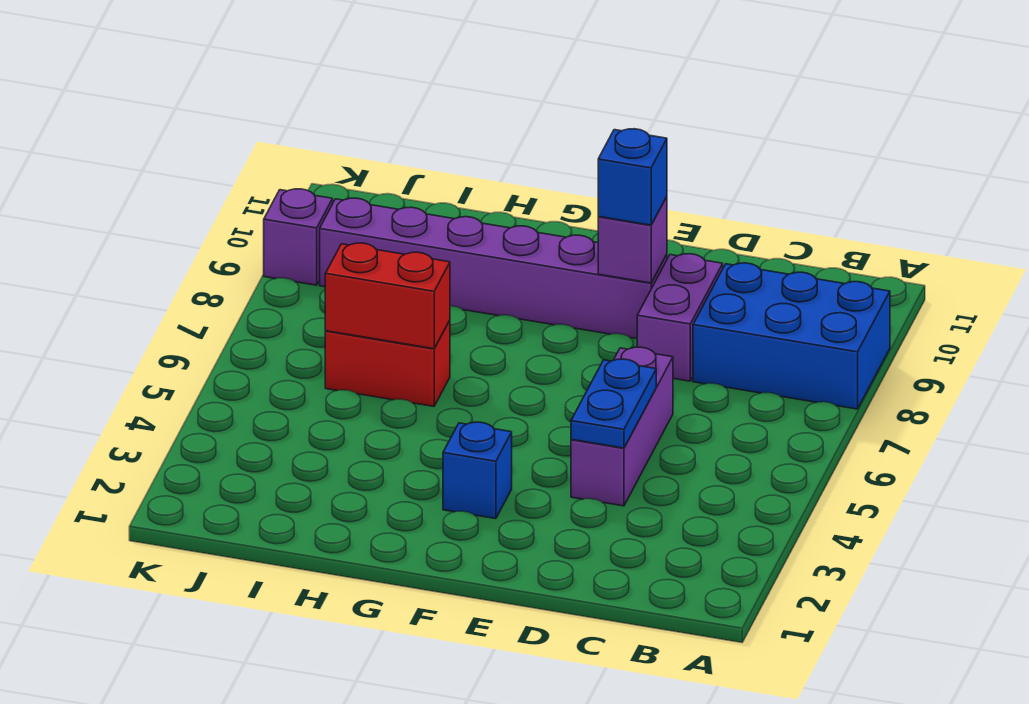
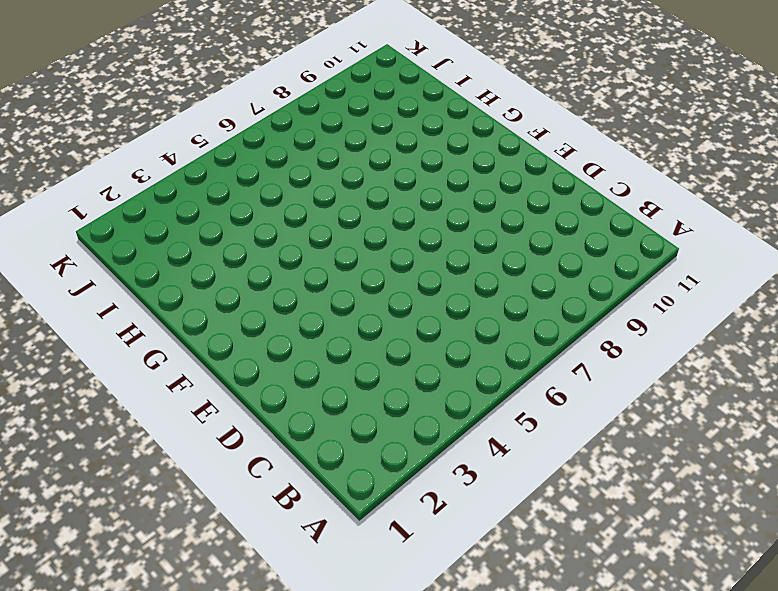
none -> blue brick A8:C9 level 1
none -> purple brick D4:D6 level 1

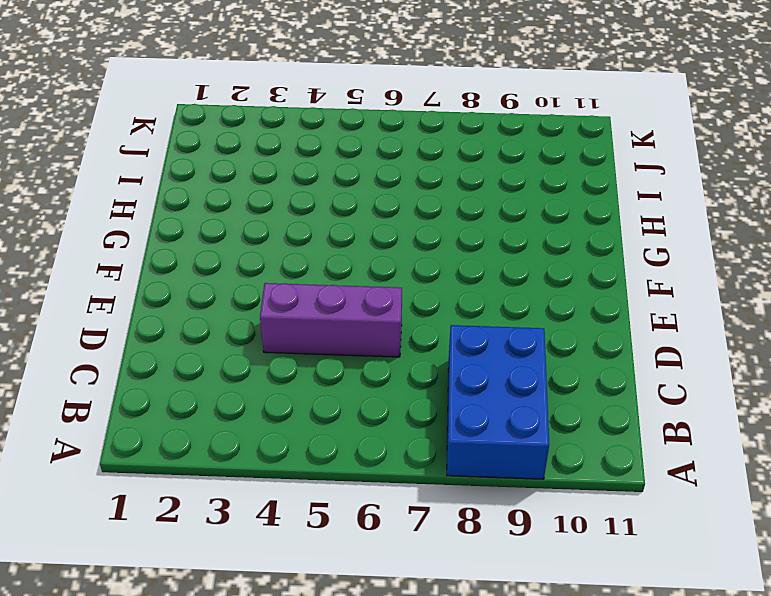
none -> purple brick D8:D9 level 1
none -> purple brick E9:J9 level 1

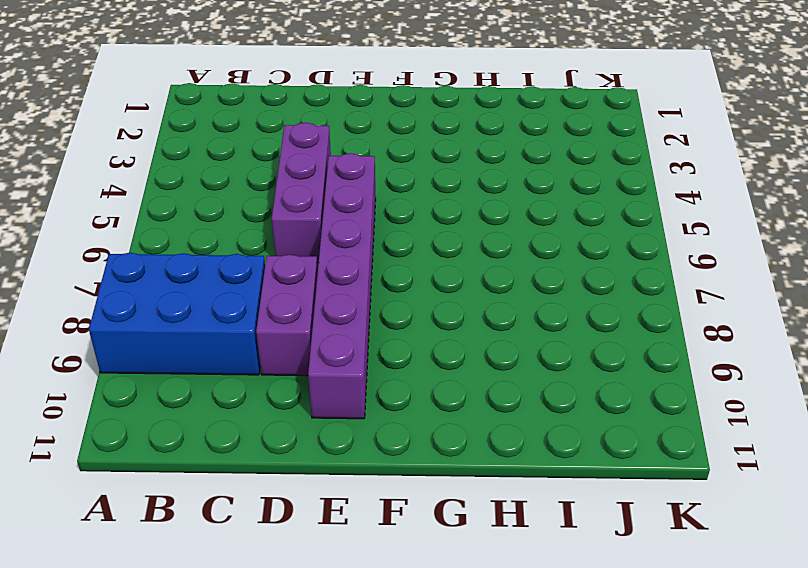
purple brick E5:E10 level 1 -> purple brick E9:J9 level 1
none -> blue brick F3 level 1
none -> red brick H6:I6 level 1

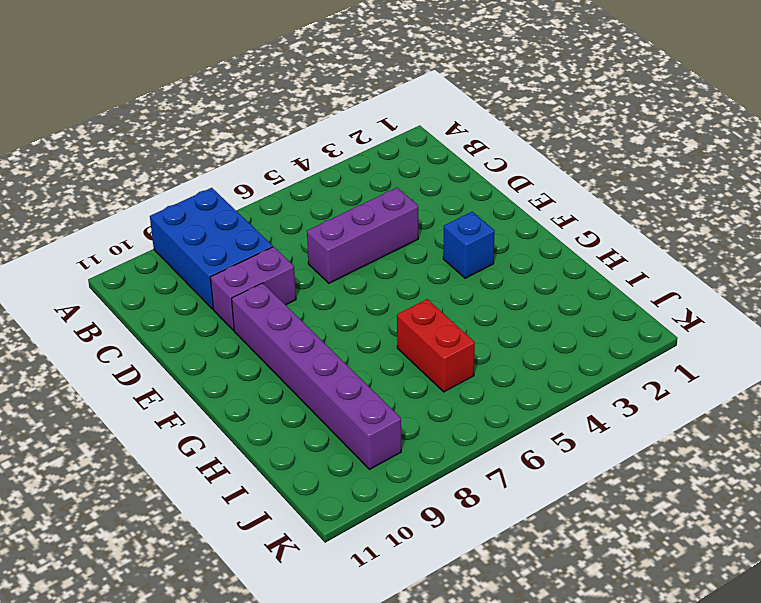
none -> purple brick K9 level 1
none -> blue plate D4:D5 level 2

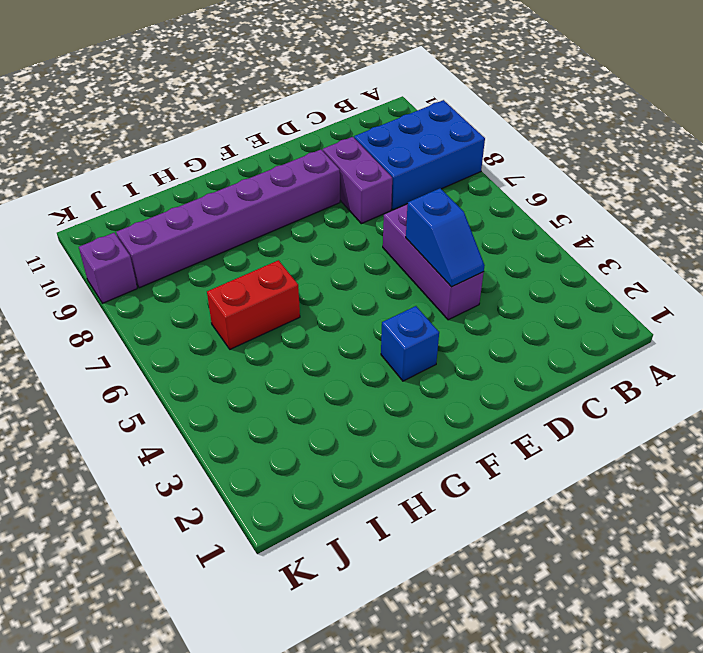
blue slope D4:D5 level 2 top 5 -> blue plate D4:D5 level 2
none -> purple brick E9 level 2
none -> red brick H6:I6 level 2

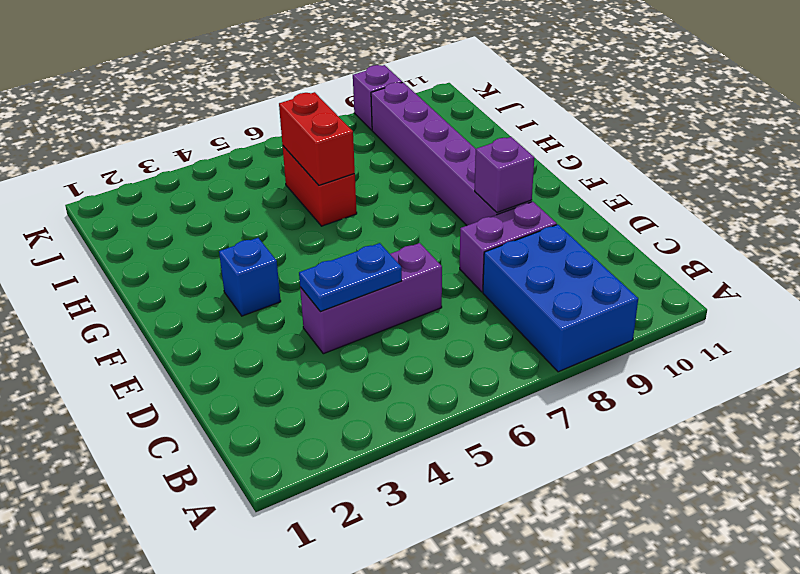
none -> blue brick E9 level 3

